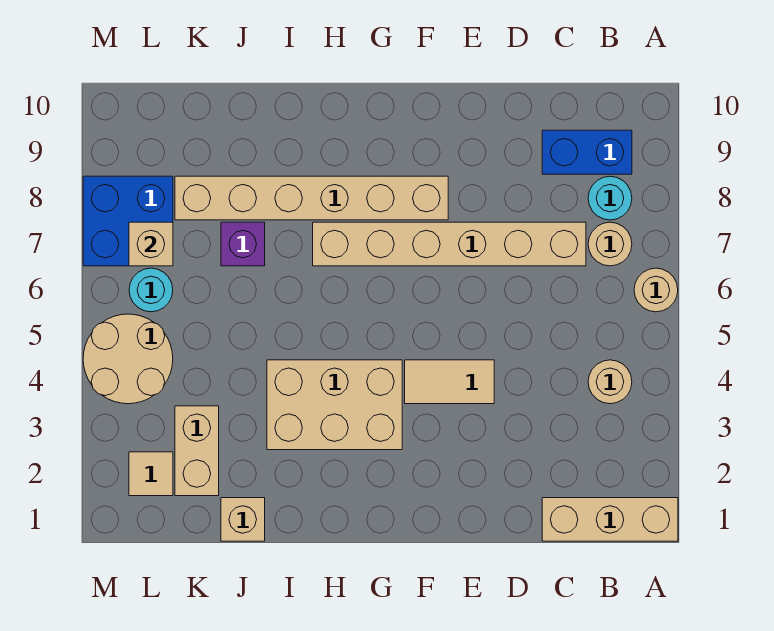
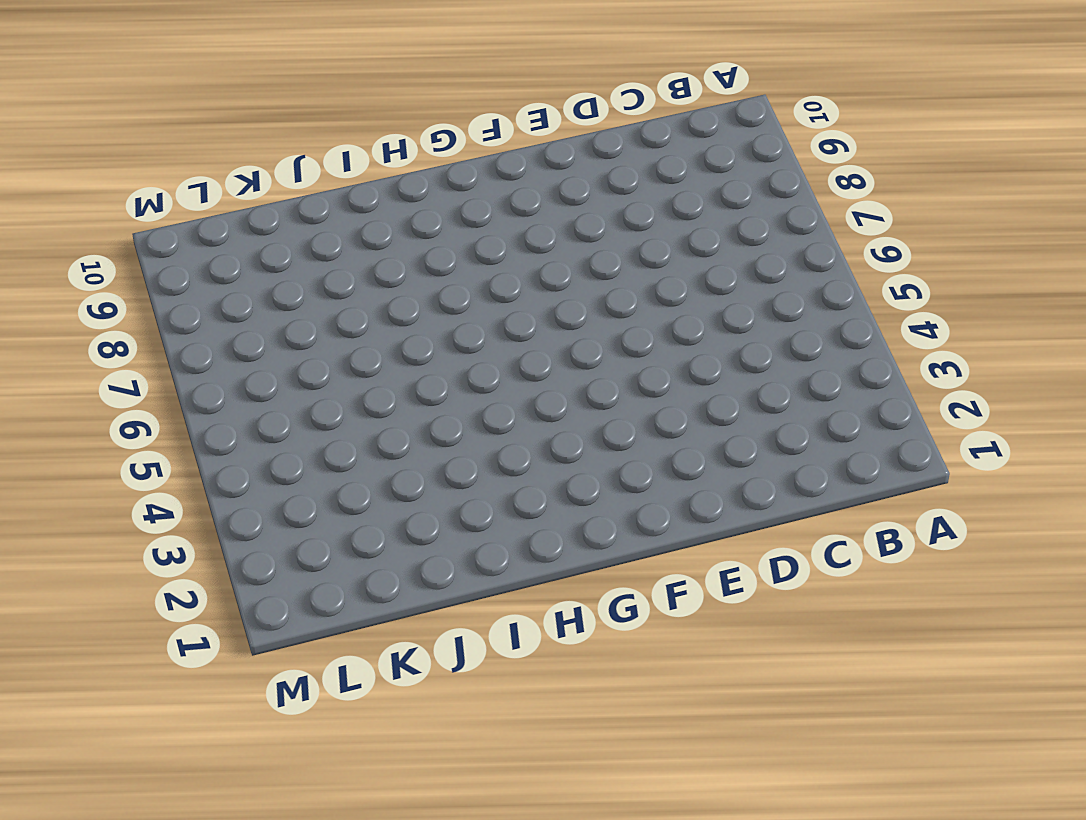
none -> tan brick A1:C1 level 1
none -> tan round brick A6 level 1
none -> tan round brick B4 level 1

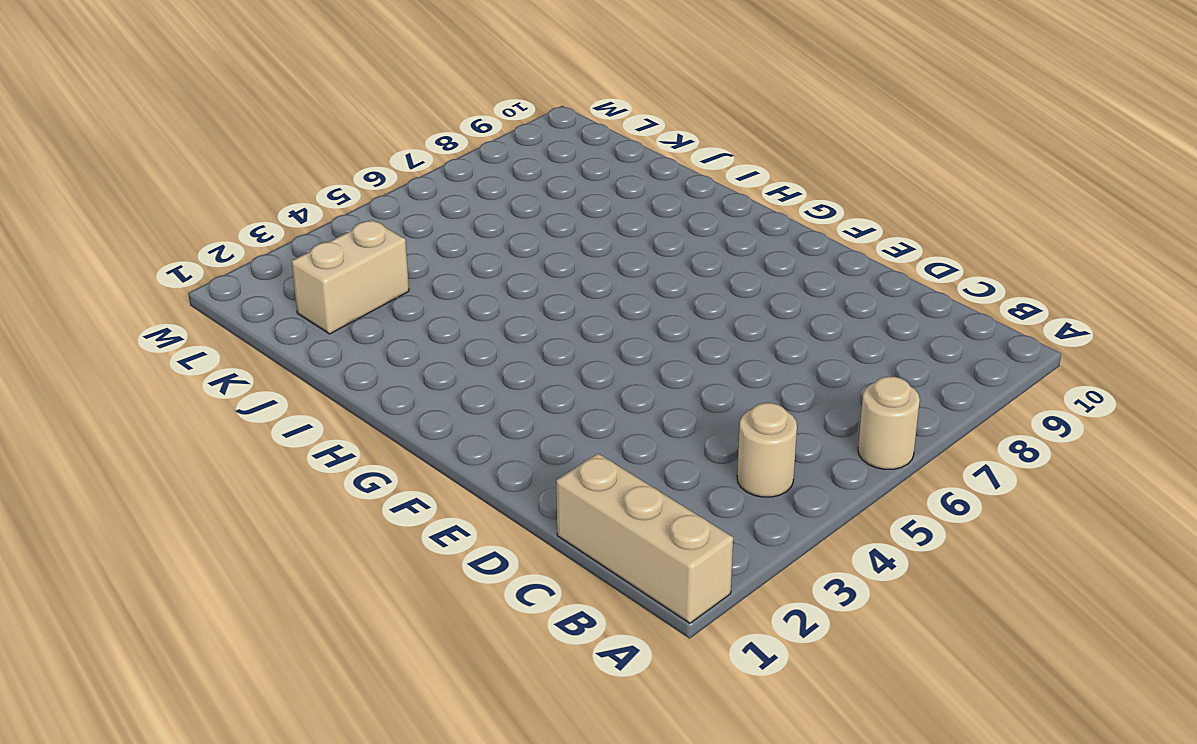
none -> tan round brick B7 level 1
none -> cyan round brick B8 level 1
none -> blue brick B9:C9 level 1

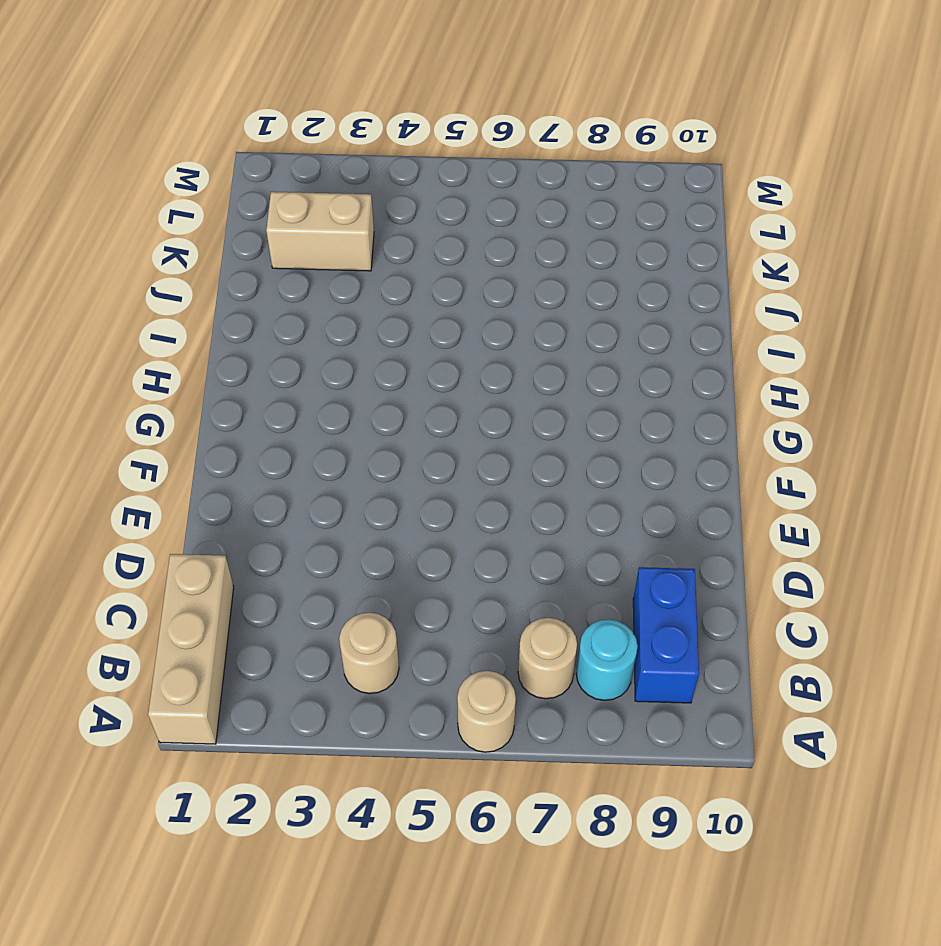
none -> tan brick C7:H7 level 1
none -> tan tile E4:F4 level 1
none -> tan brick F8:K8 level 1

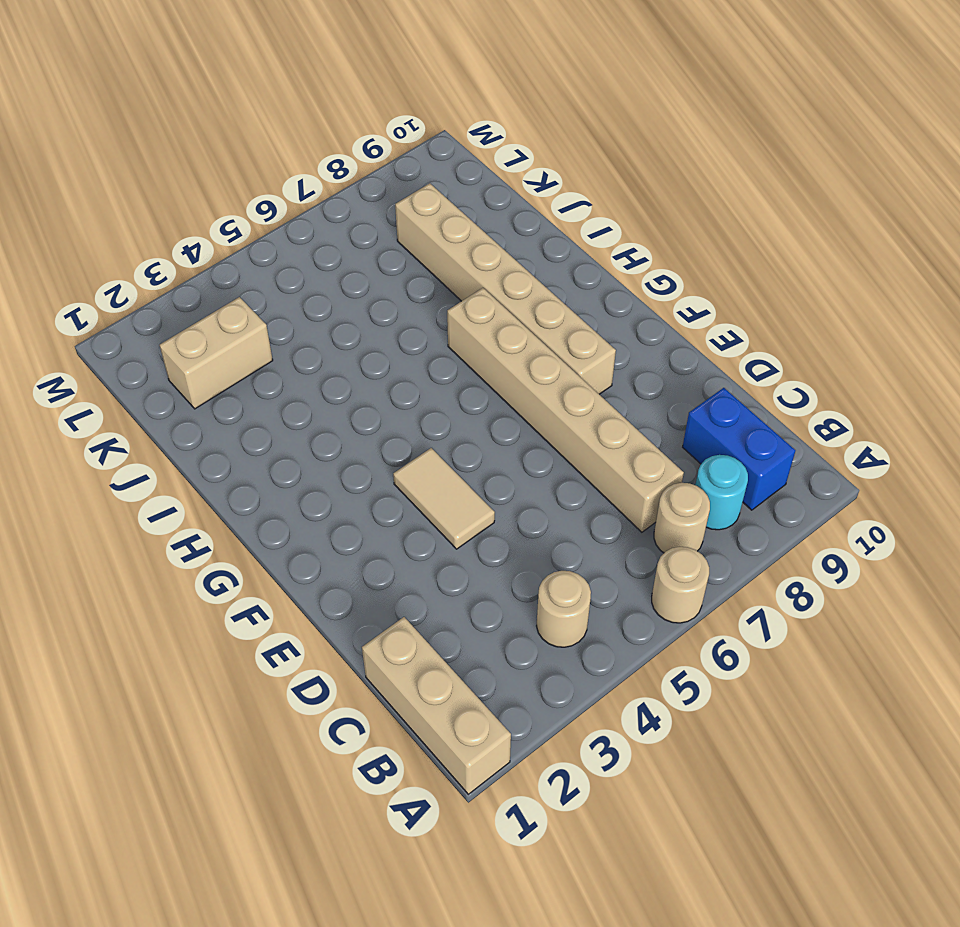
none -> tan brick G3:I4 level 1
none -> tan brick J1 level 1
none -> purple brick J7 level 1

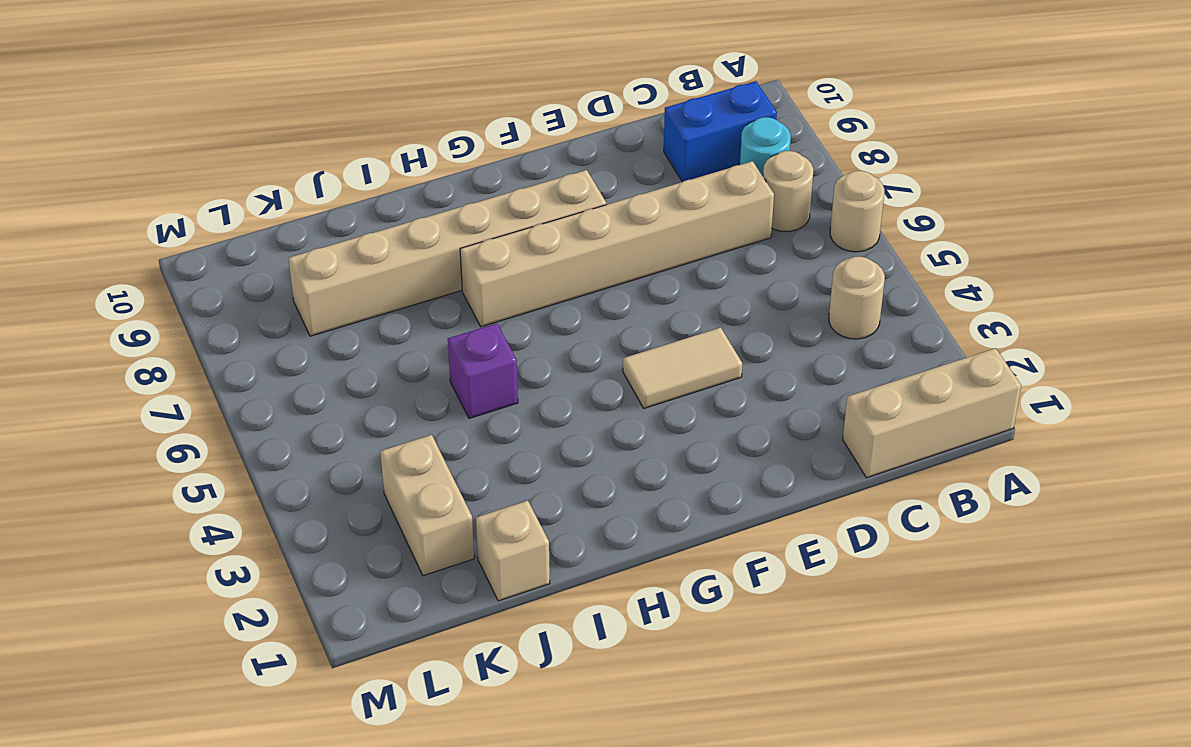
purple brick I5 level 1 -> purple brick J7 level 1
none -> tan brick G3:I4 level 1
none -> tan tile L2 level 1
none -> tan round brick L4:M5 level 1

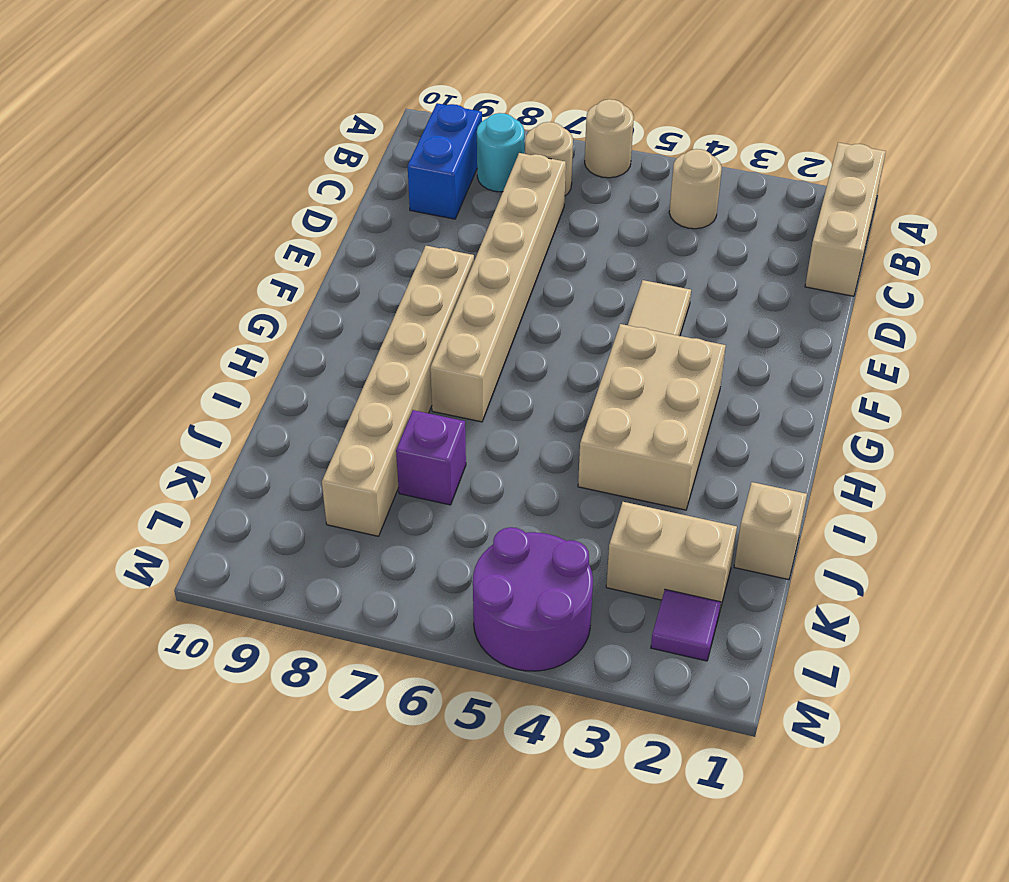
purple tile L2 level 1 -> tan tile L2 level 1
purple round brick L4:M5 level 1 -> tan round brick L4:M5 level 1
none -> cyan round brick L6 level 1
none -> blue brick L7:M8 level 1
none -> tan brick L7 level 2

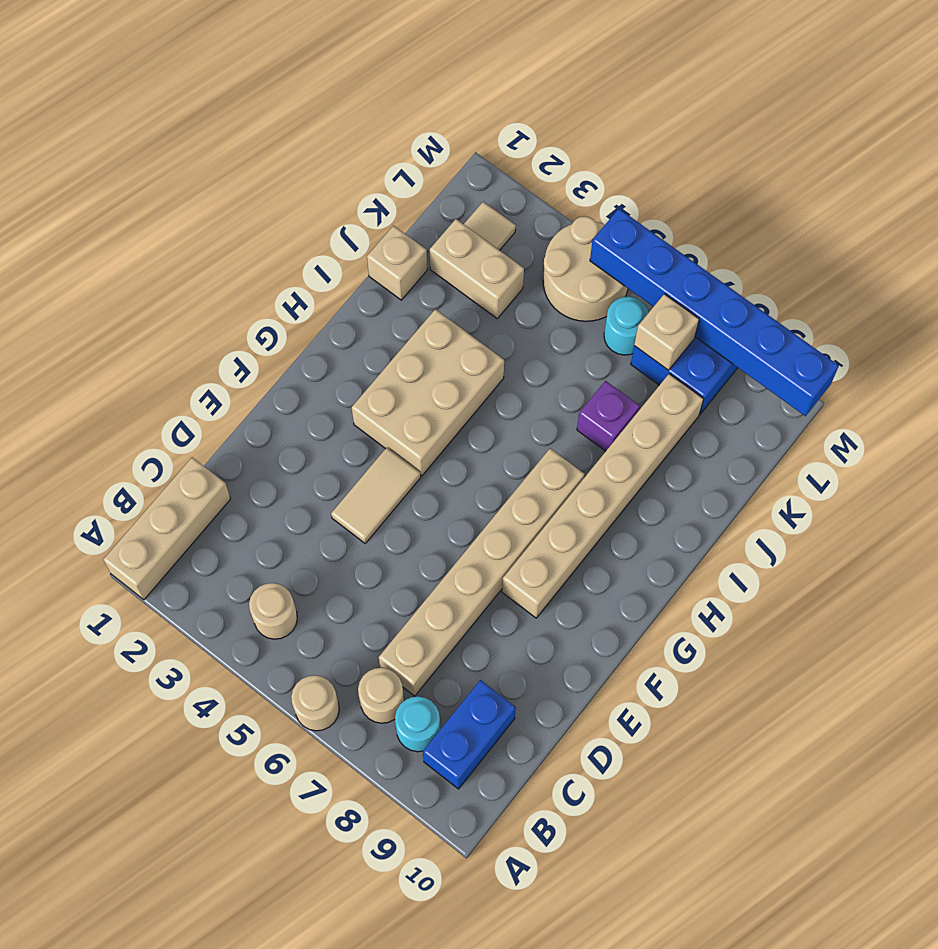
blue brick M5:M10 level 2 -> none

